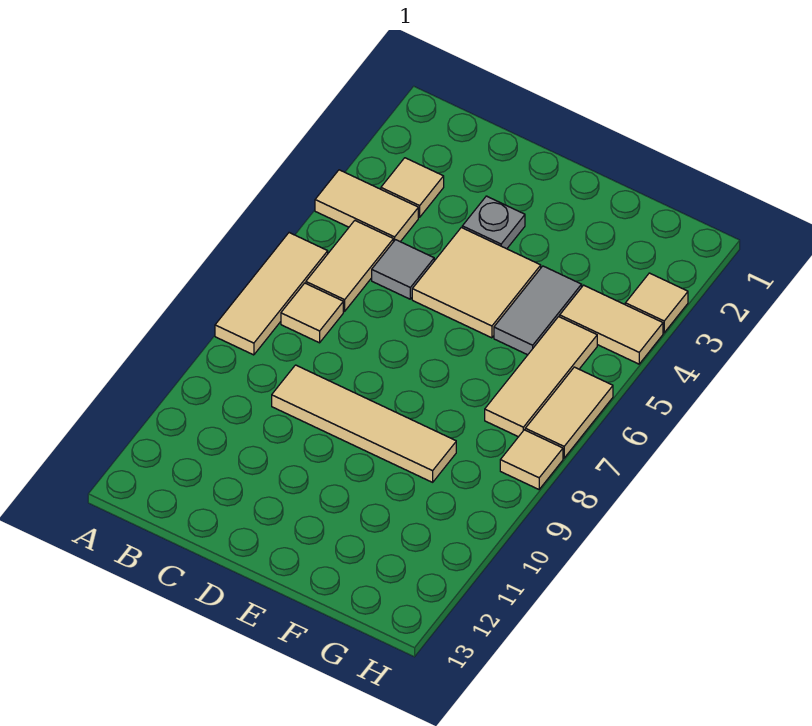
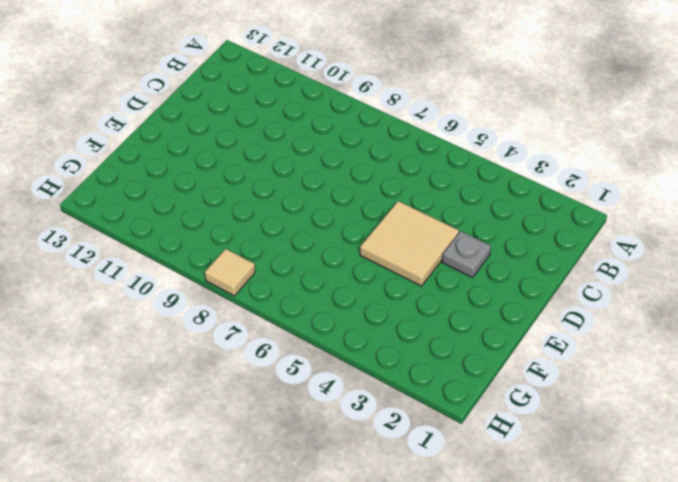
none -> tan tile A4:B4 level 1
none -> tan tile A6:A8 level 1
none -> tan tile B3 level 1

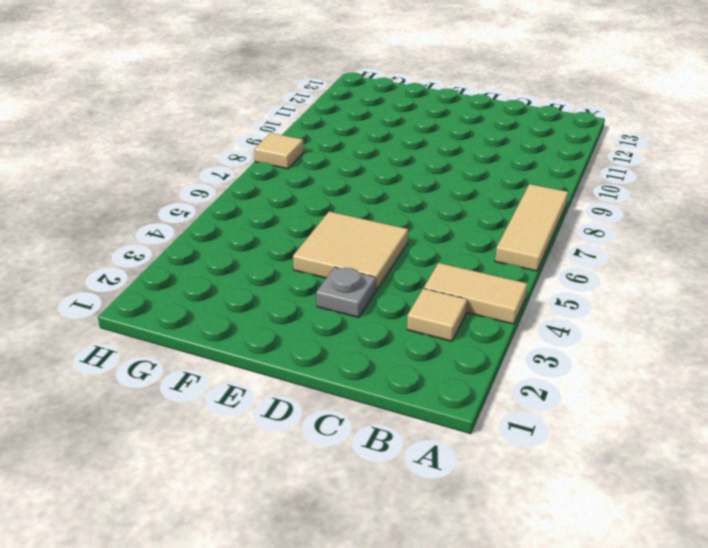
none -> tan tile B5:B6 level 1
none -> tan tile B7 level 1
none -> grey tile C5 level 1

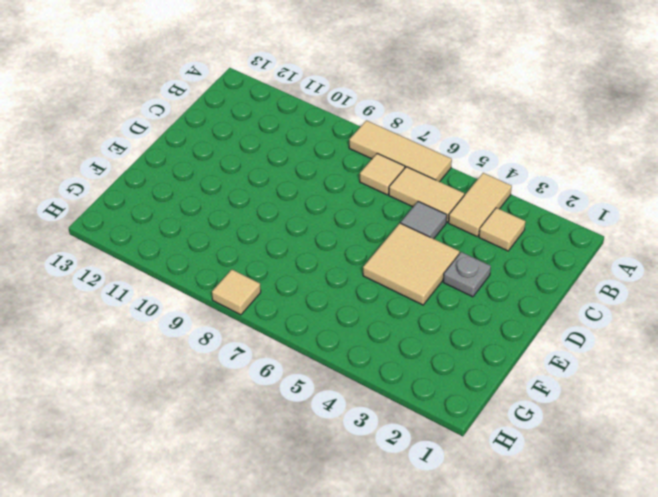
none -> tan tile C9:F9 level 1
none -> grey tile F4:F5 level 1
none -> tan tile G4:H4 level 1

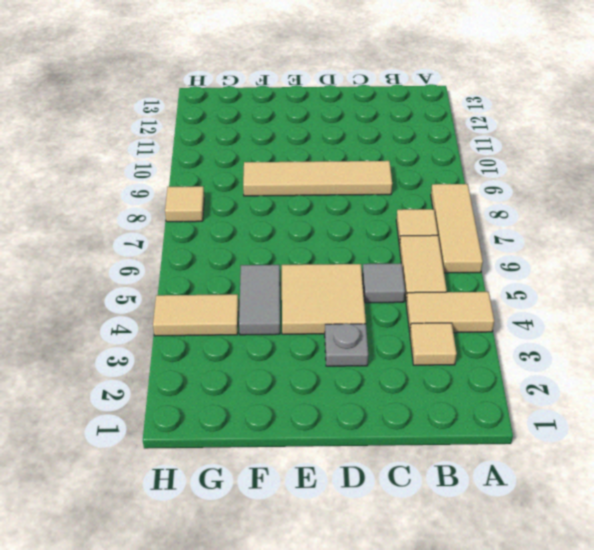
none -> tan tile G5:G7 level 1
none -> tan tile H3 level 1
none -> tan tile H6:H7 level 1

